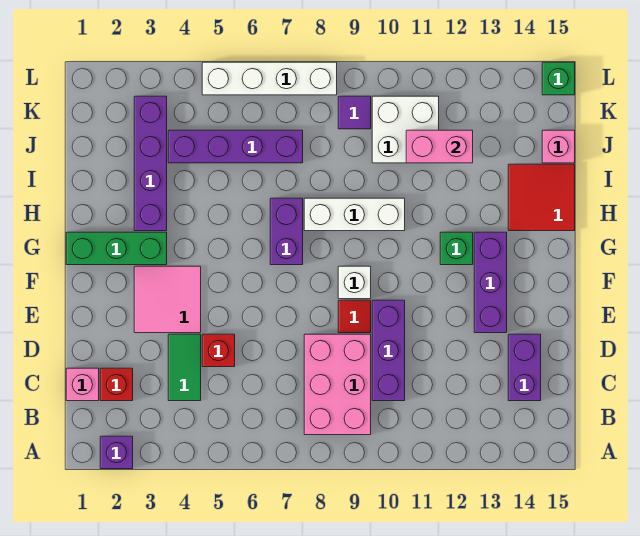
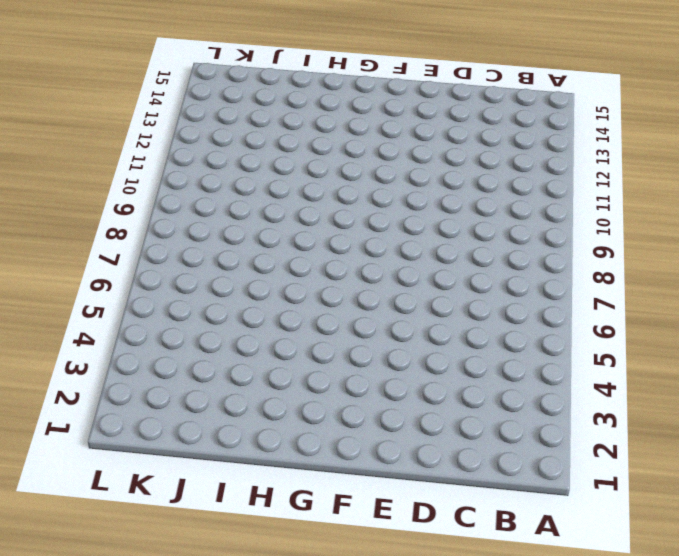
none -> purple brick A2 level 1
none -> pink brick B8:D9 level 1
none -> pink brick C1 level 1

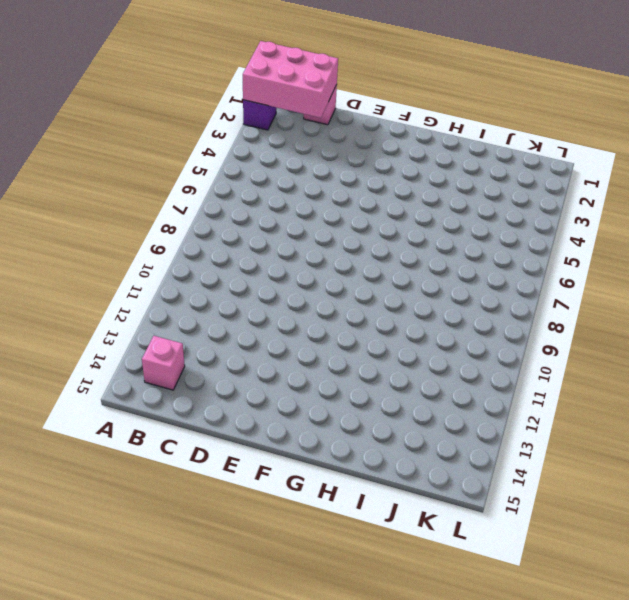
pink brick A1:C2 level 2 -> pink brick B8:D9 level 1
pink brick B14 level 1 -> pink brick J15 level 1
none -> red brick C2 level 1
none -> green tile C4:D4 level 1
none -> purple brick C10:E10 level 1

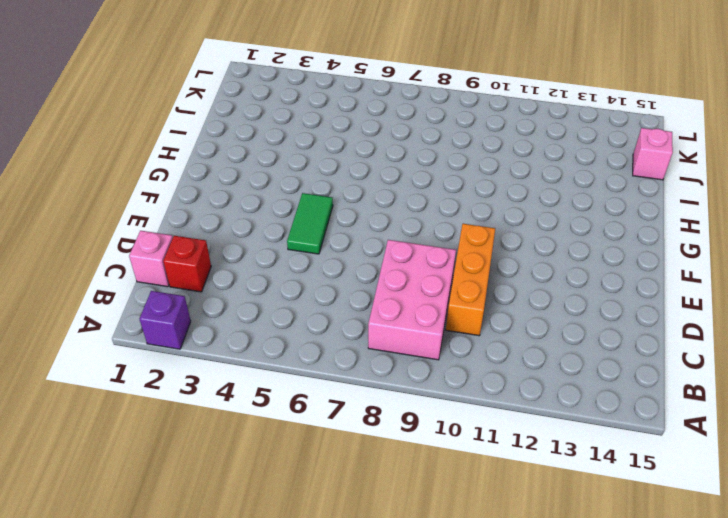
orange brick C10:E10 level 1 -> purple brick C10:E10 level 1
green tile E5:F5 level 1 -> green tile C4:D4 level 1
none -> purple brick C14:D14 level 1
none -> red brick D5 level 1
none -> pink tile E3:F4 level 1

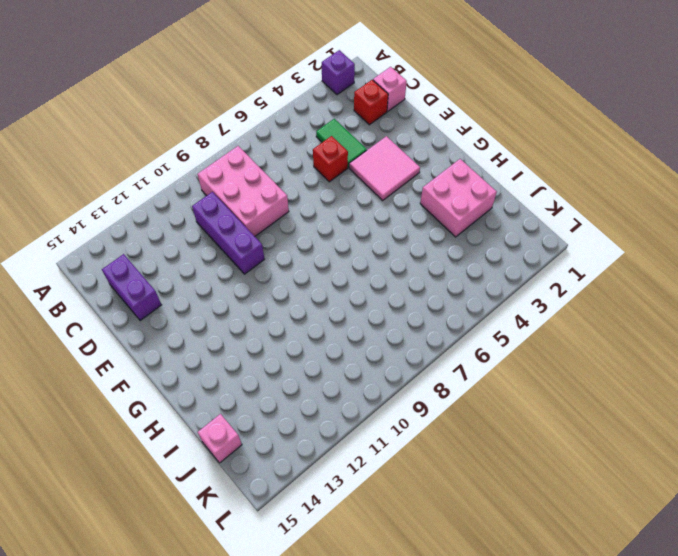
pink brick H2:I3 level 1 -> purple brick H3:K3 level 1
none -> red tile E9 level 1
none -> purple brick E13:G13 level 1
none -> white brick F9 level 1

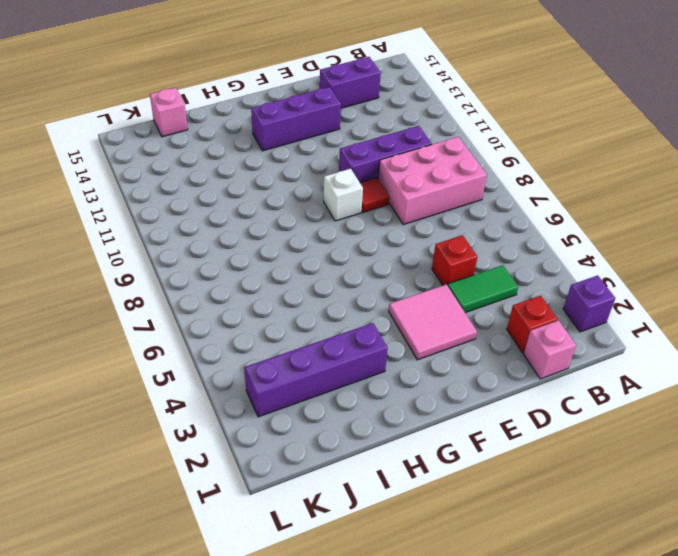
none -> green brick G1:G3 level 1
none -> purple brick G7:H7 level 1
none -> green brick G12 level 1

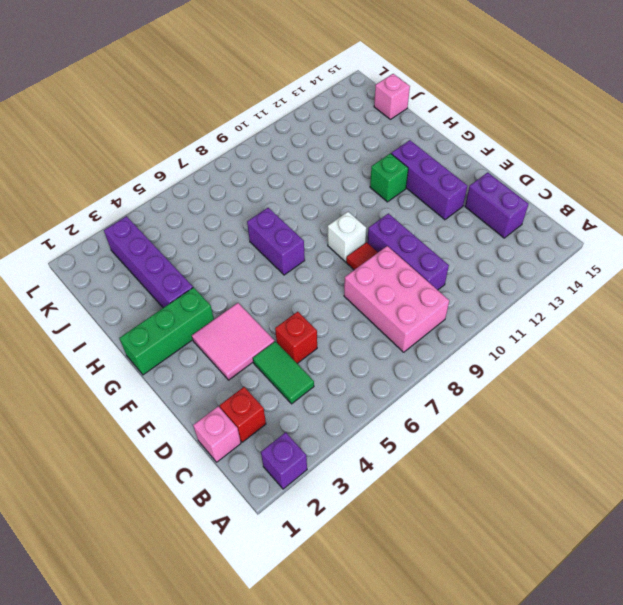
none -> white brick H8:H10 level 1
none -> red tile H14:I15 level 1
none -> purple brick J4:J7 level 1

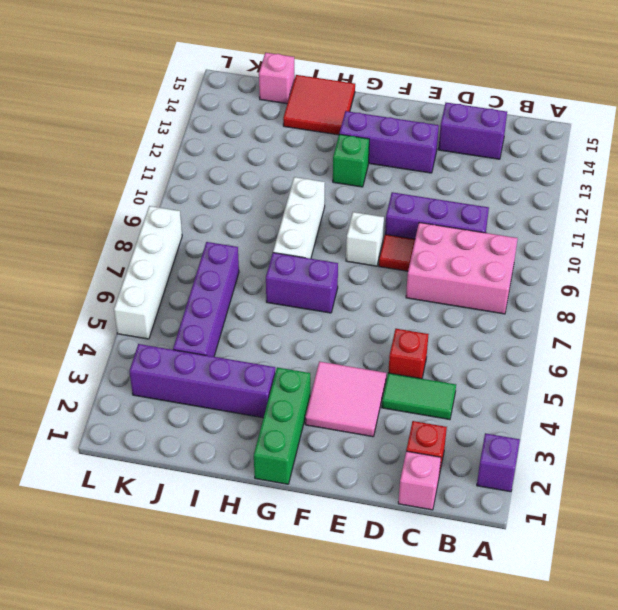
none -> white brick J10:K11 level 1
none -> purple tile K9 level 1
none -> green brick L15 level 1

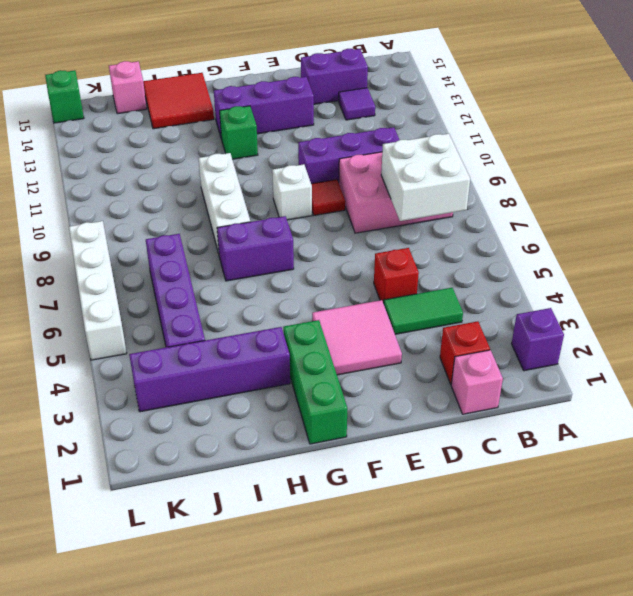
white brick B7:C8 level 2 -> white brick J10:K11 level 1
purple tile C13 level 1 -> purple tile K9 level 1
none -> pink brick J11:J12 level 2

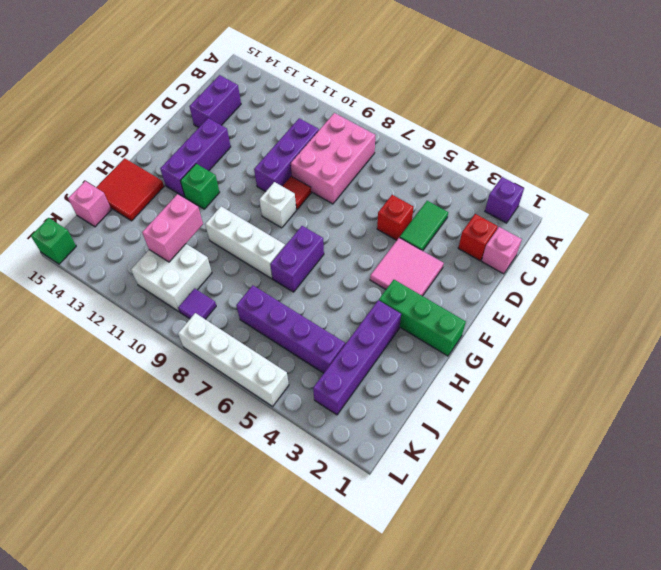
pink brick I11:J11 level 2 -> pink brick J11:J12 level 2

